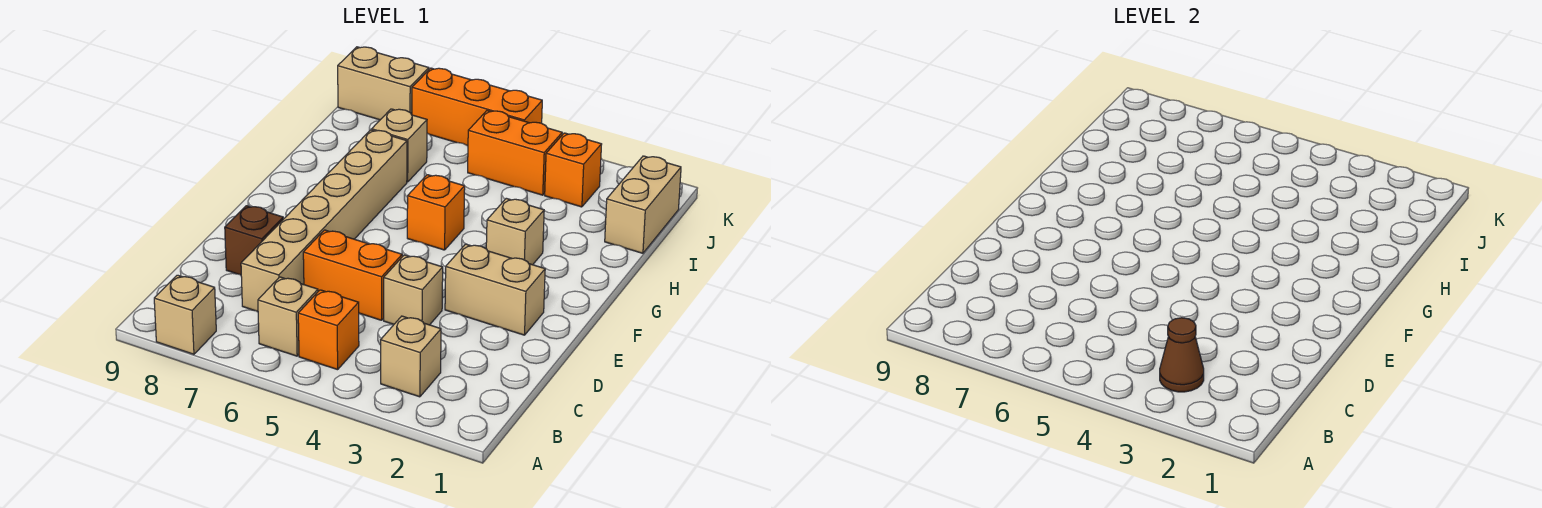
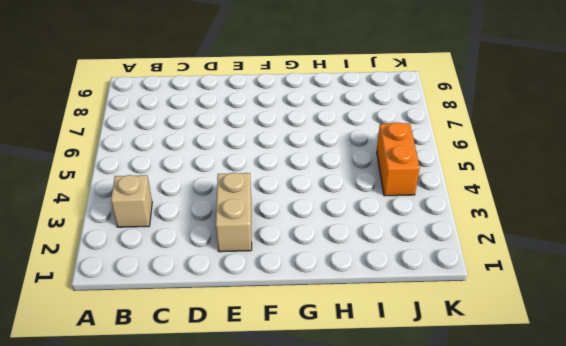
none -> tan brick A8 level 1
none -> orange brick B5 level 1
none -> tan brick B6 level 1

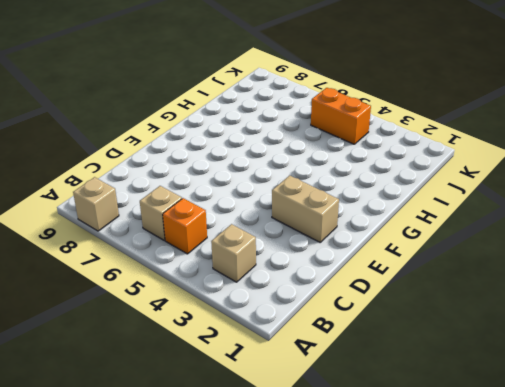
none -> tan brick C7:H7 level 1
none -> tan brick D4 level 1
none -> orange brick D5:D6 level 1

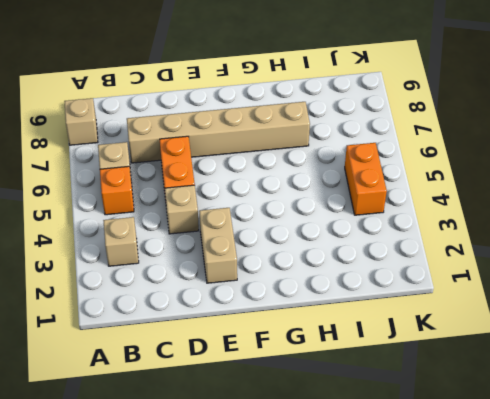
none -> brown brick D8 level 1
none -> tan brick G3 level 1
none -> orange brick G5 level 1

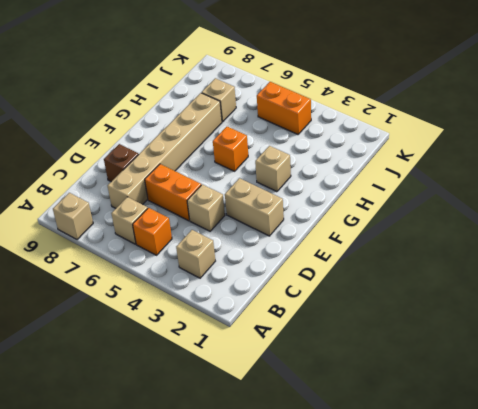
none -> tan brick I1:J1 level 1
none -> orange brick J3 level 1
none -> orange brick K5:K7 level 1

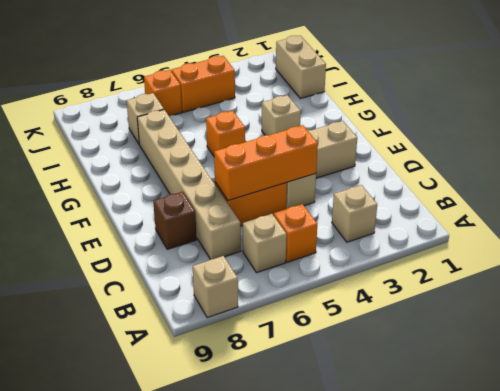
orange brick D4:D6 level 2 -> orange brick K5:K7 level 1
orange brick J6 level 1 -> orange brick J3 level 1
none -> tan brick K8:K9 level 1
none -> brown cone B3 level 2

